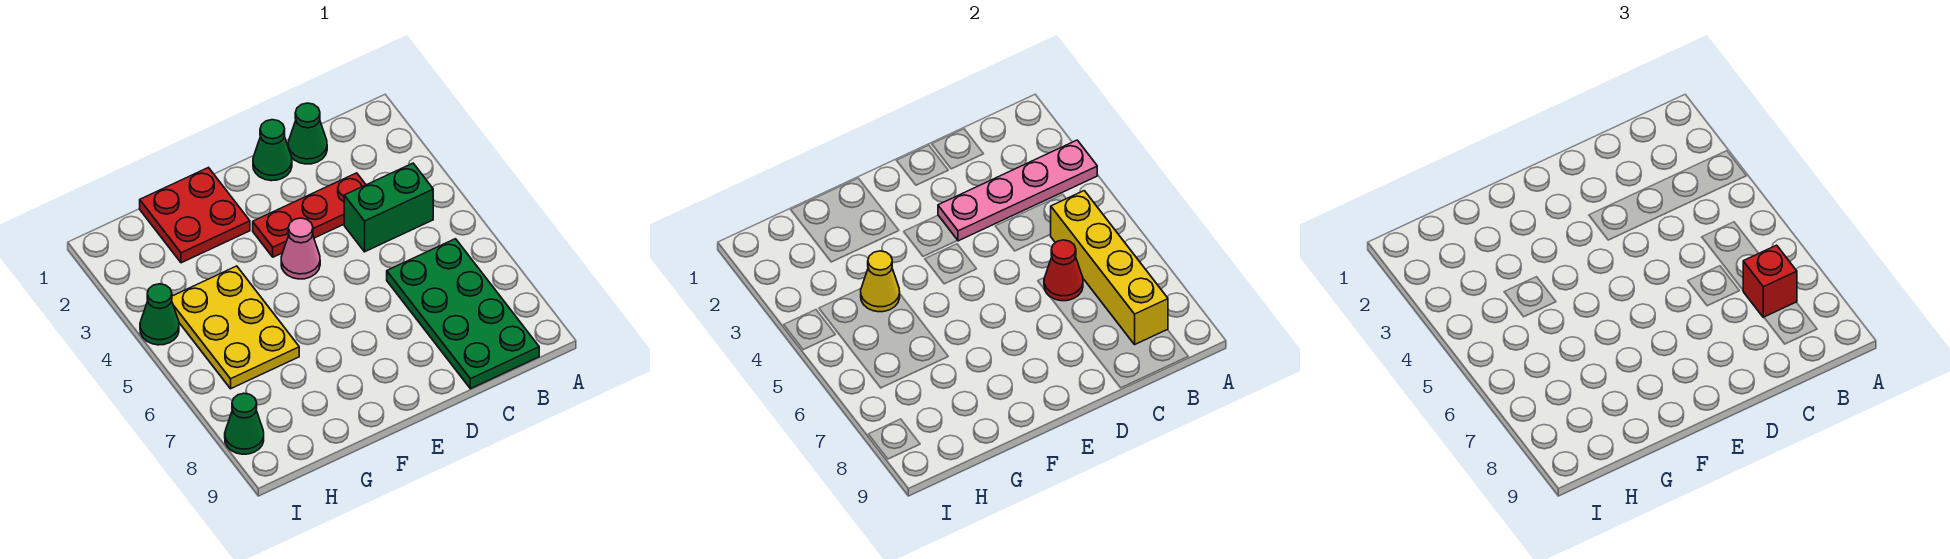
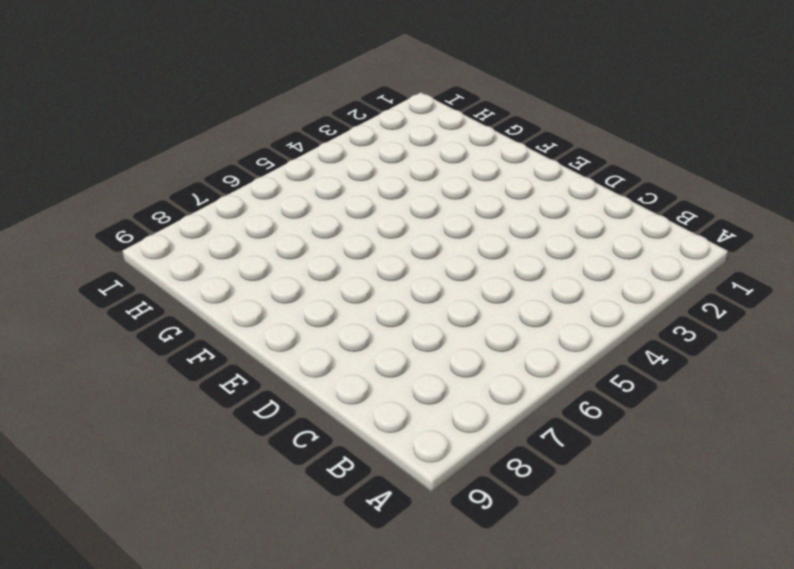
none -> green brick B4:C4 level 1
none -> green plate B6:C9 level 1
none -> green cone C1 level 1

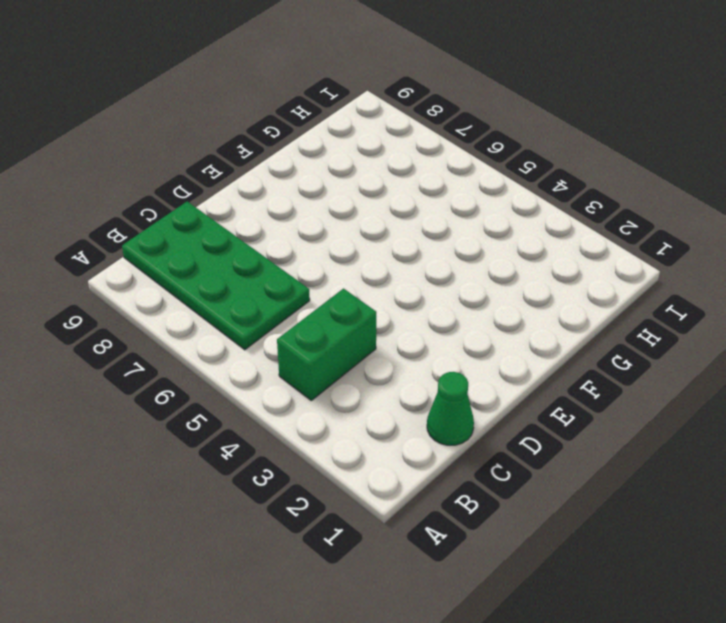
none -> red plate C3:E3 level 1
none -> green cone D1 level 1
none -> pink cone E4 level 1

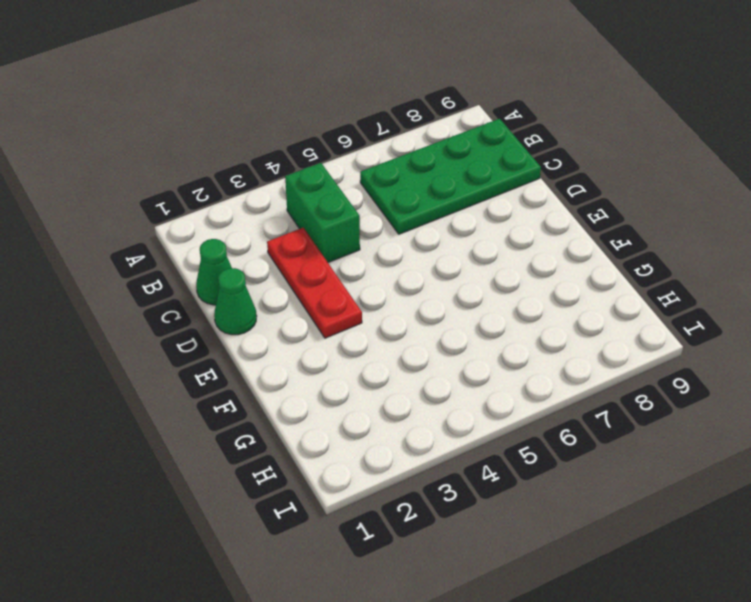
none -> pink cone E4 level 1
none -> red plate F1:G2 level 1
none -> yellow plate G4:H6 level 1

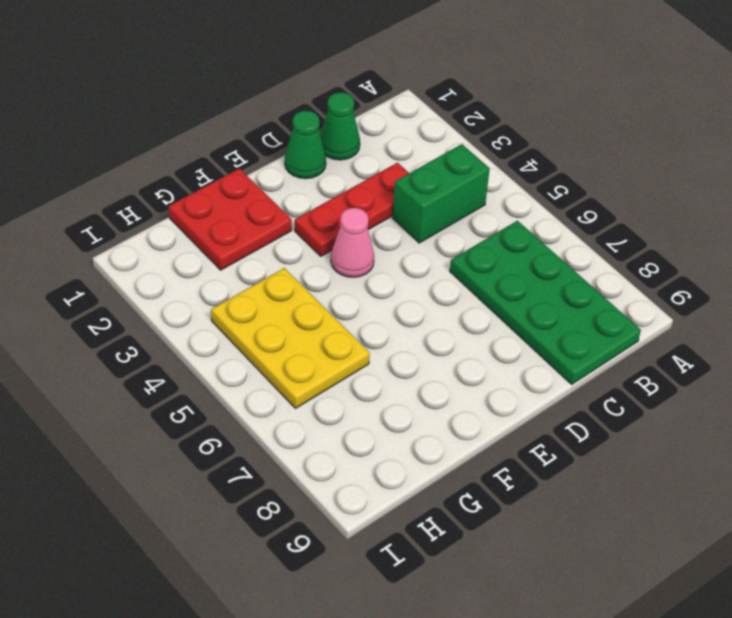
none -> green cone I4 level 1
none -> green cone I8 level 1
none -> pink plate A3:D3 level 2

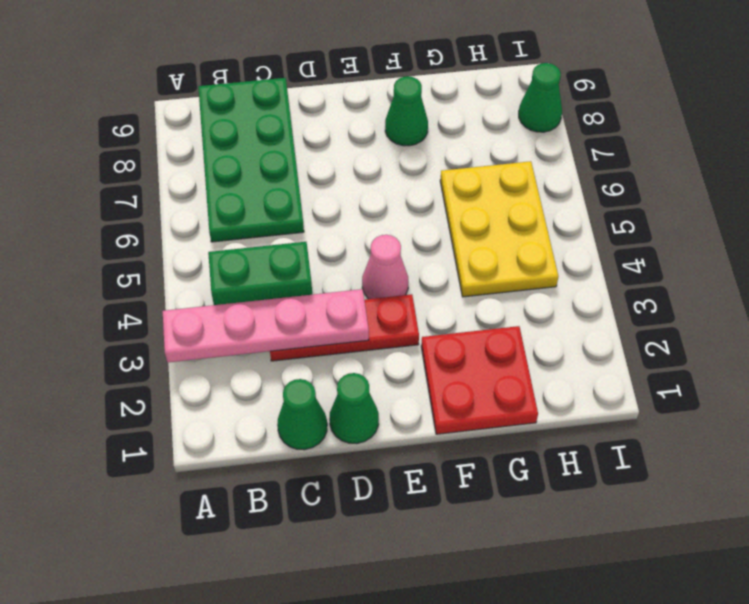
green cone F8 level 1 -> green cone I4 level 1
none -> yellow brick B5:B8 level 2
none -> red cone C6 level 2
none -> yellow cone G4 level 2

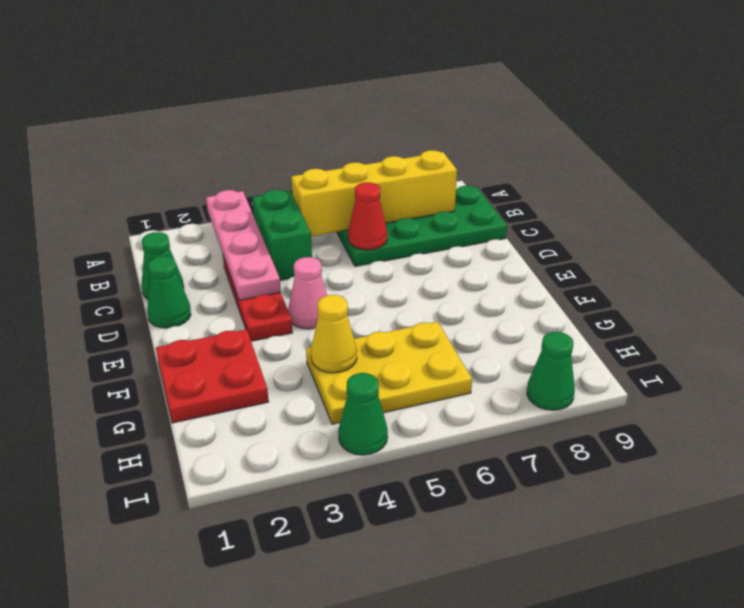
none -> red brick B7 level 3

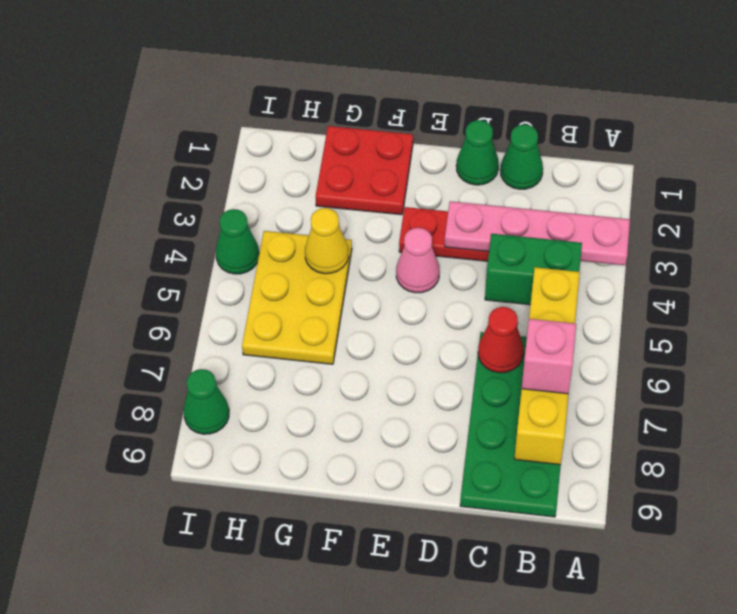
pink brick B7 level 3 -> red brick B7 level 3

